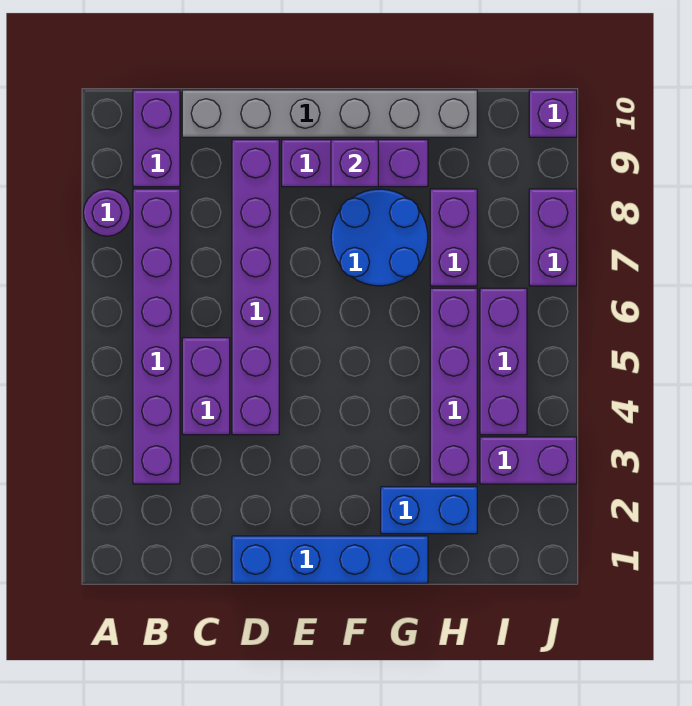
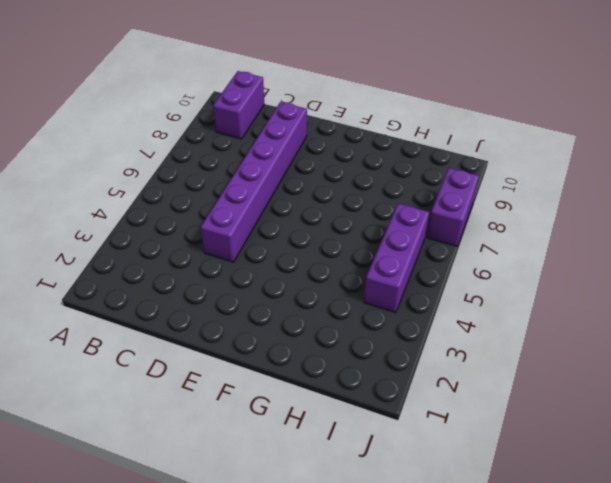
none -> purple round brick A8 level 1
none -> purple brick B3:B8 level 1
none -> purple brick C4:C5 level 1

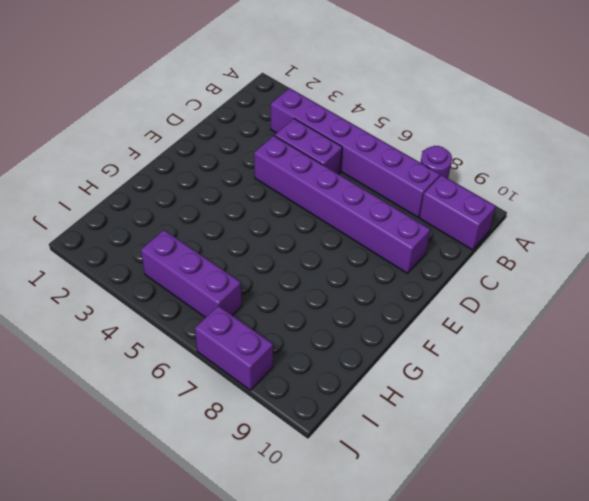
none -> grey brick C10:H10 level 1
none -> blue brick D1:G1 level 1
none -> purple brick E9:G9 level 1

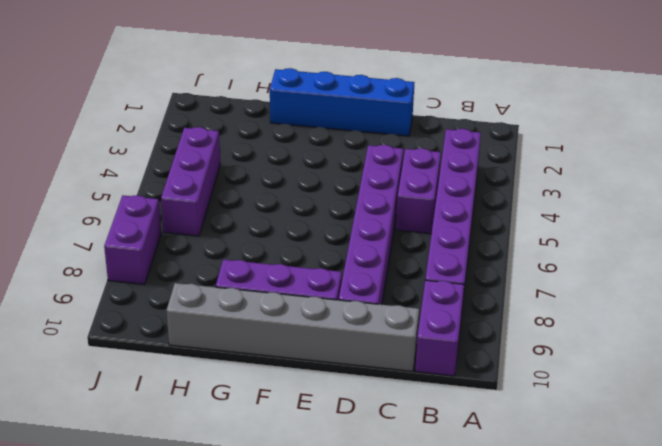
none -> purple round brick A8 level 1
none -> blue round brick F7:G8 level 1
none -> blue brick G2:H2 level 1

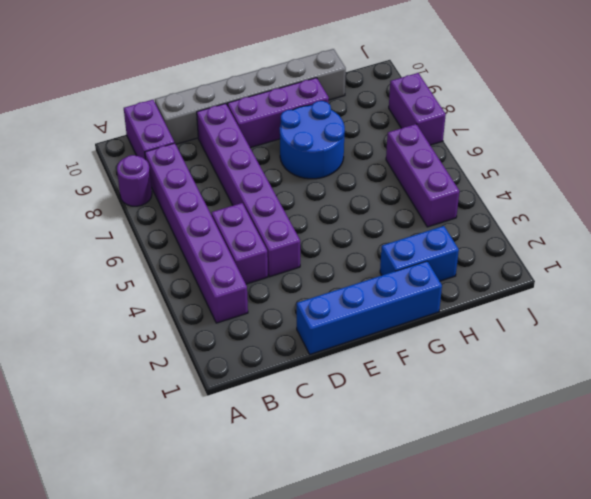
none -> purple brick H3:H6 level 1
none -> purple brick H7:H8 level 1
none -> purple brick I3:J3 level 1

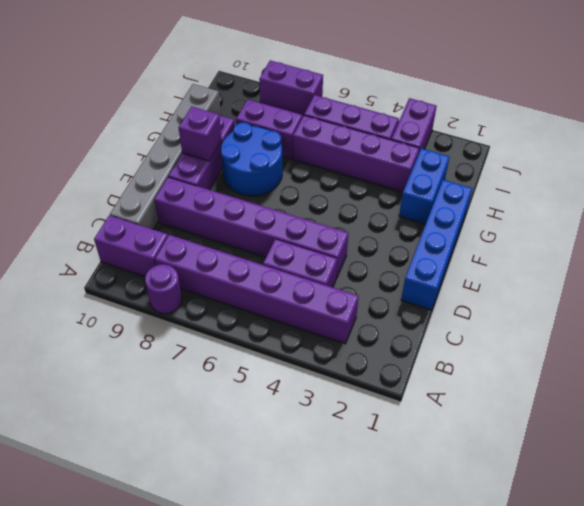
none -> purple brick J10 level 1

